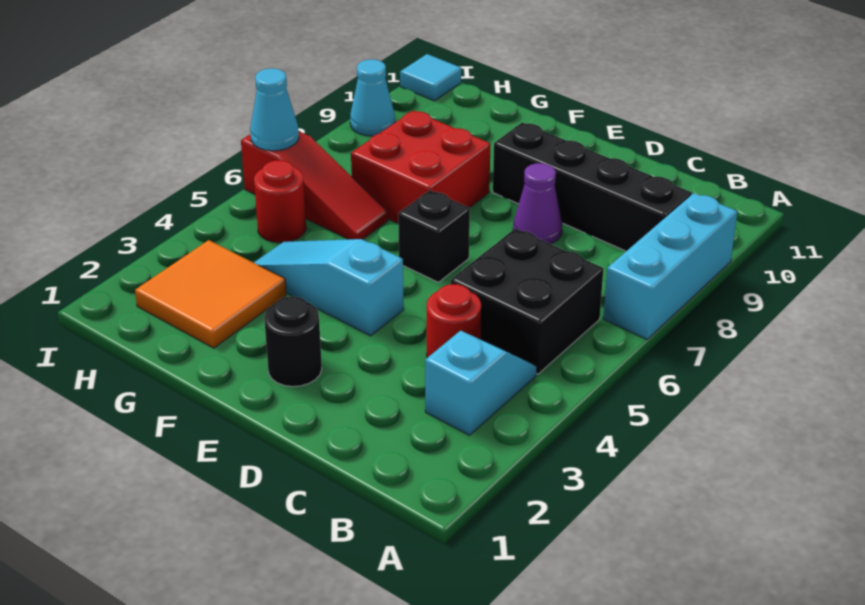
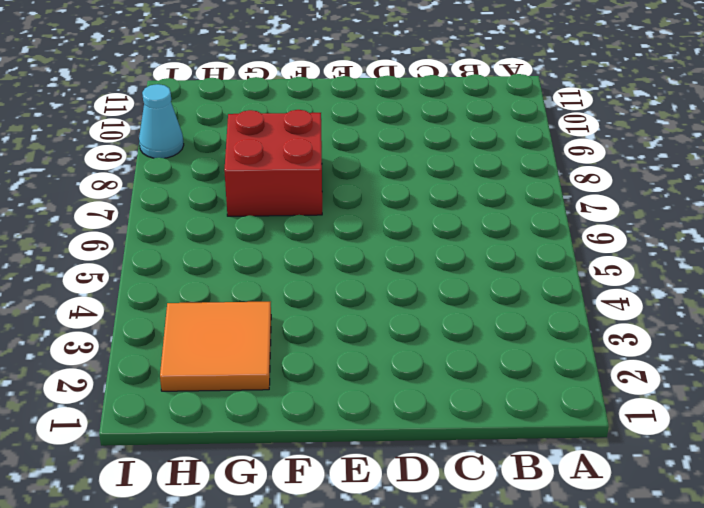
none -> cyan brick A7:A9 level 1
none -> cyan slope B3:B4 level 1 top 3
none -> black brick B5:C6 level 1

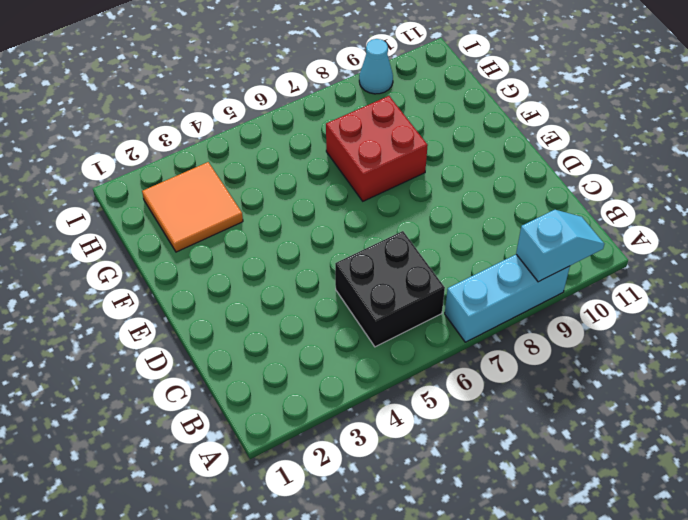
cyan slope A9:A10 level 2 top 9 -> cyan slope B3:B4 level 1 top 3
none -> black brick B9:E9 level 1
none -> red round brick C4 level 1
none -> purple cone D8 level 1

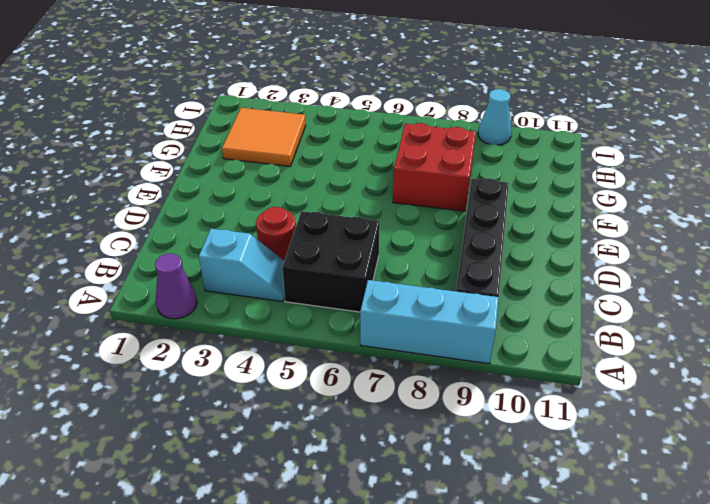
purple cone A2 level 1 -> purple cone D8 level 1
none -> black round brick E2 level 1
none -> cyan slope E4:G4 level 1 top E
none -> black brick E6 level 1

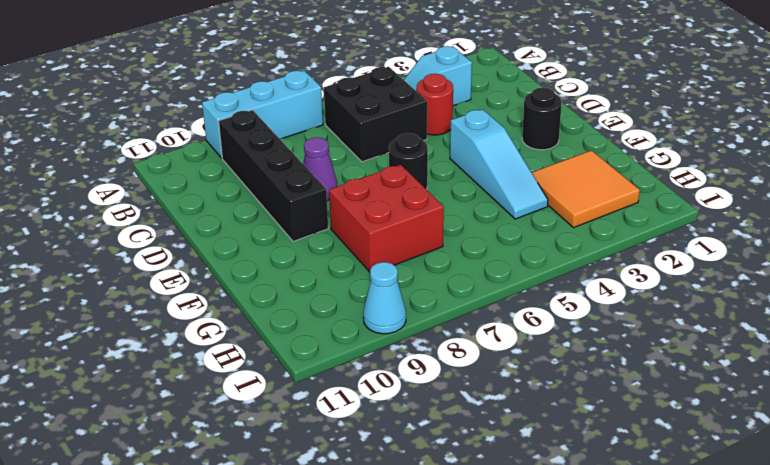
black round brick E6 level 1 -> black brick E6 level 1
none -> red slope G6:I6 level 1 top I
none -> red round brick H5 level 1
none -> cyan tile I11 level 1

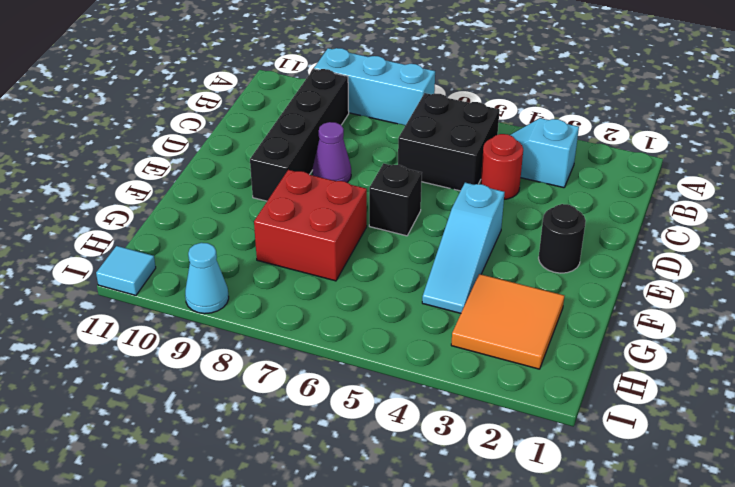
none -> red slope G6:I6 level 1 top I
none -> red round brick H5 level 1
none -> cyan cone I6 level 2

